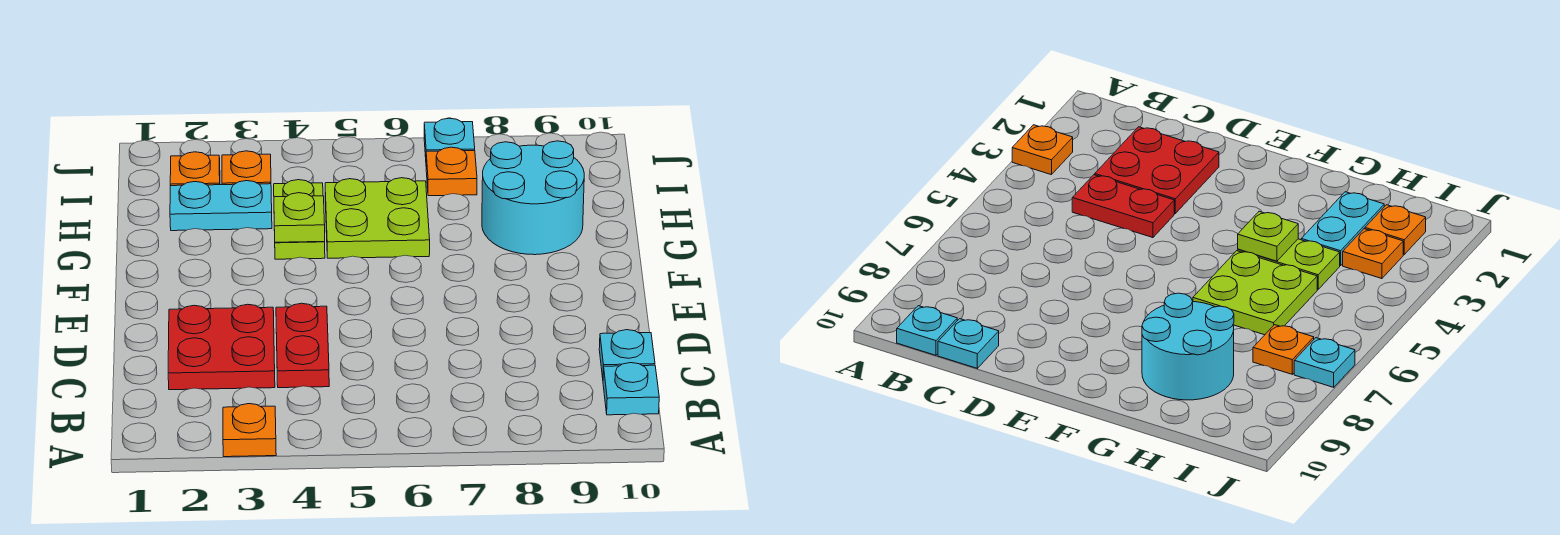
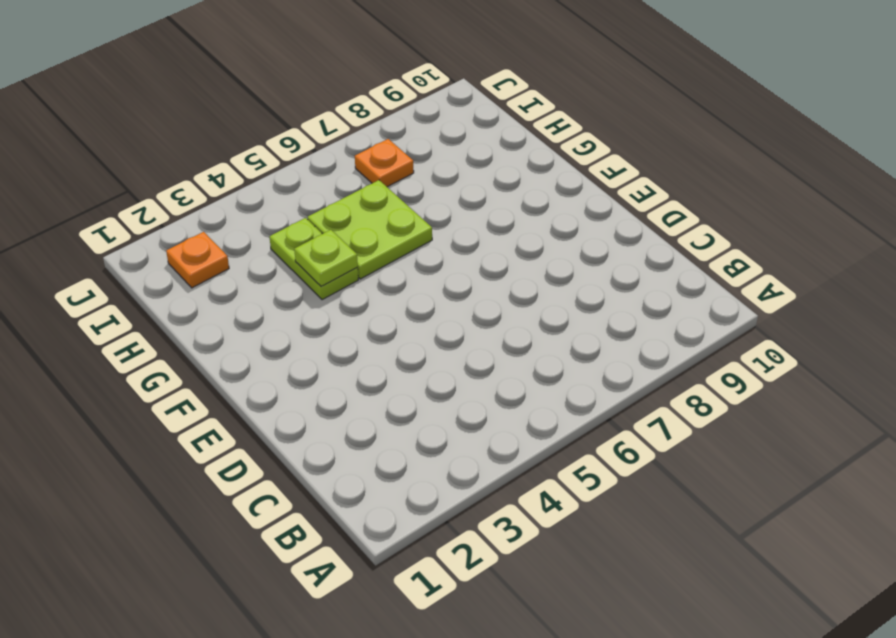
none -> orange plate A3 level 1
none -> cyan plate B10 level 1
none -> red plate C2:D3 level 1

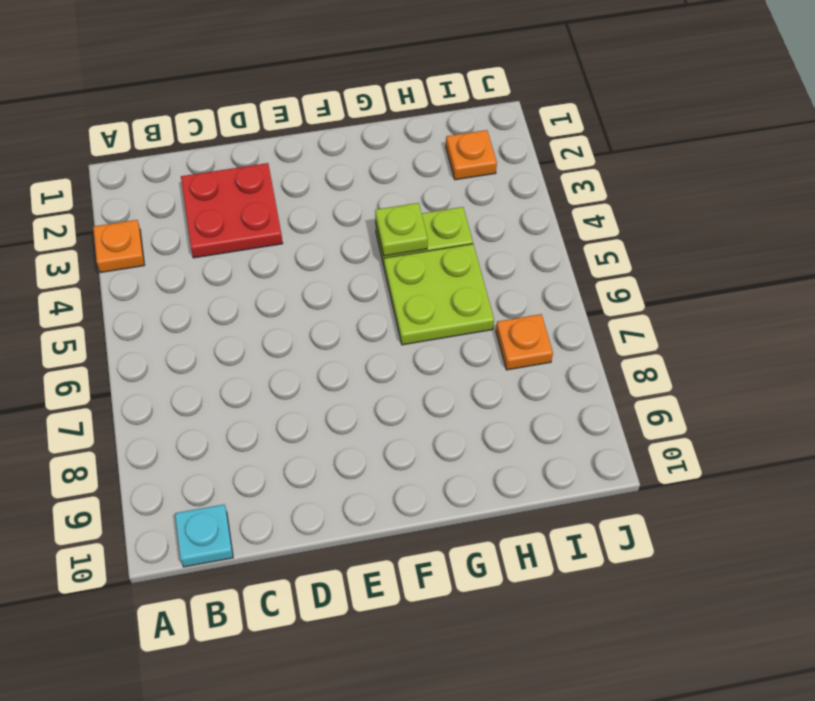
none -> red plate C4:D4 level 1
none -> cyan plate C10 level 1
none -> cyan round brick G8:H9 level 1

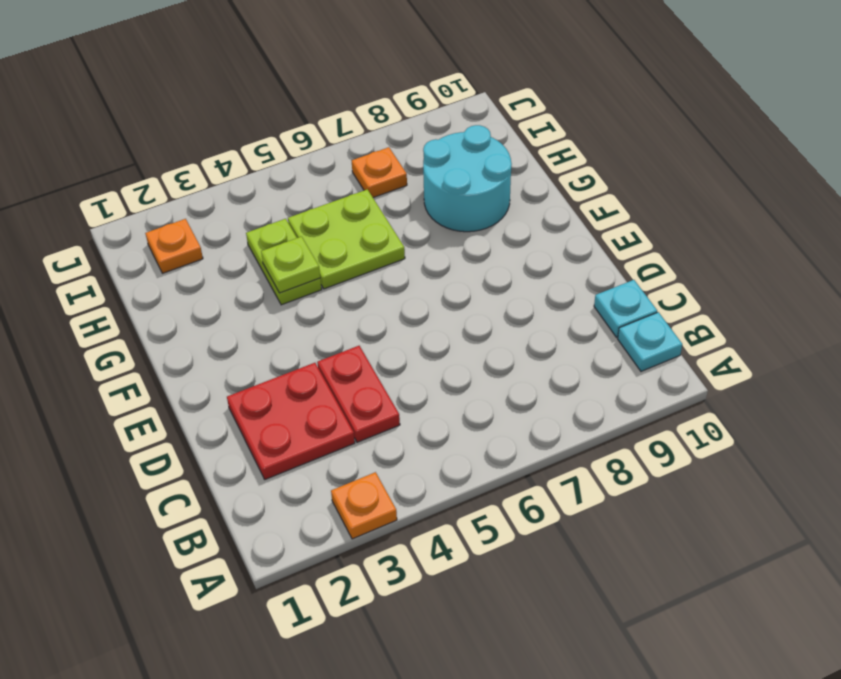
none -> cyan plate H2:H3 level 1
none -> orange plate I3 level 1
none -> cyan plate J7 level 1

